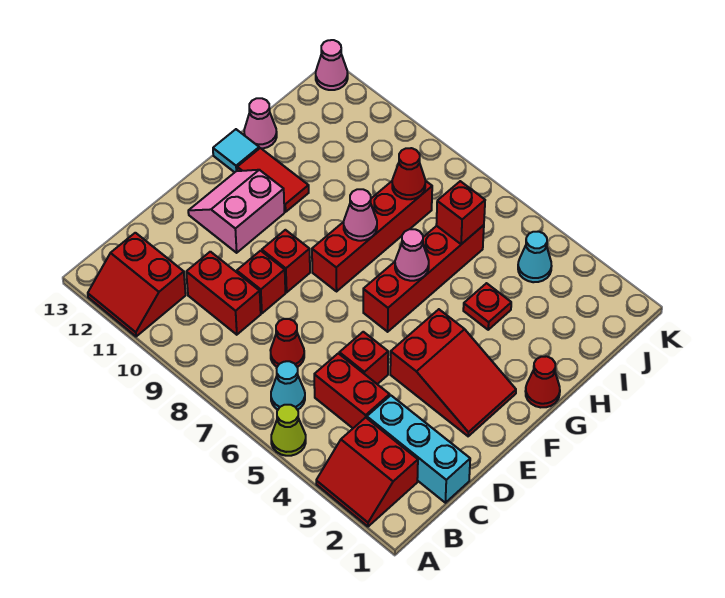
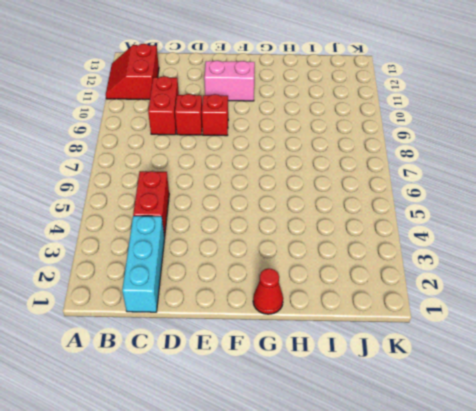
none -> red slope A2:B3 level 1 top B
none -> lime cone A5 level 1
none -> cyan cone B6 level 1

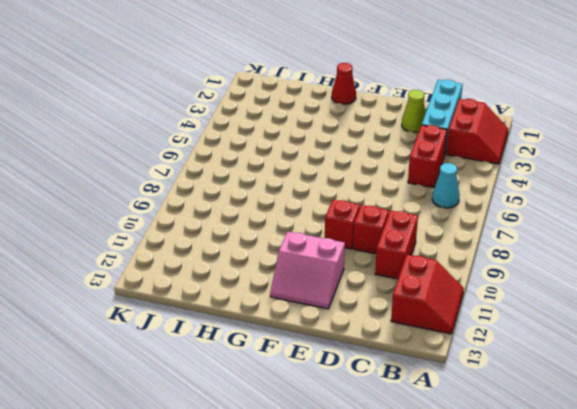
lime cone D2 level 1 -> lime cone A5 level 1
none -> red cone C7 level 1
none -> red brick D5 level 1
none -> red slope E2:F4 level 1 top 4

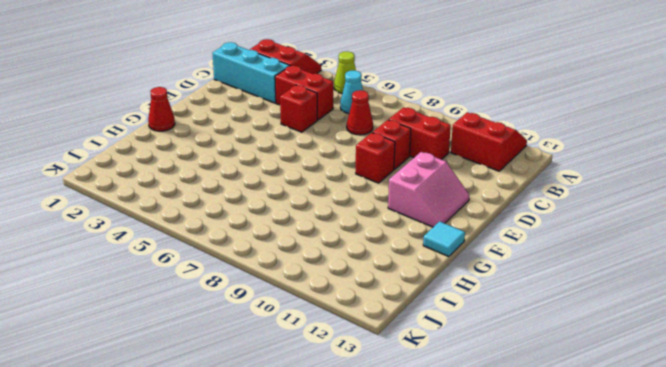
none -> red slope E2:F4 level 1 top 4
none -> red brick F6:I6 level 1
none -> red brick F8:I8 level 1

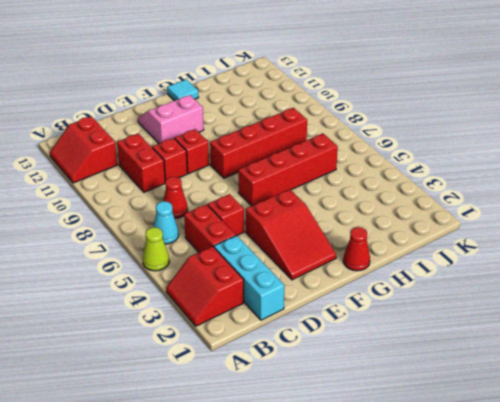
none -> red tile G11:G12 level 1
none -> red plate H4 level 1
none -> pink cone H13 level 1

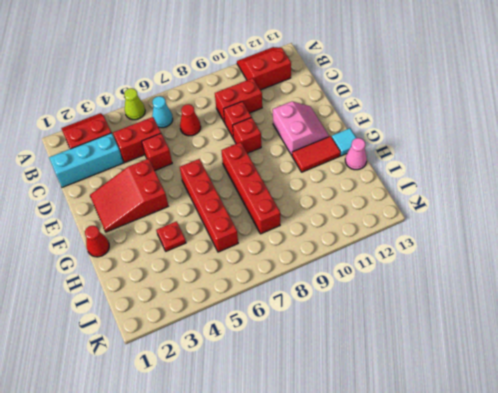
none -> cyan cone J4 level 1
none -> pink cone K13 level 1
none -> pink cone G6 level 2

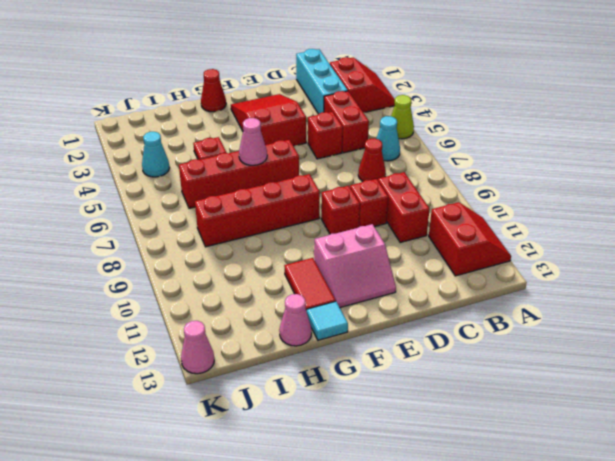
none -> pink cone G8 level 2
none -> red brick I6 level 2
none -> red cone I8 level 2

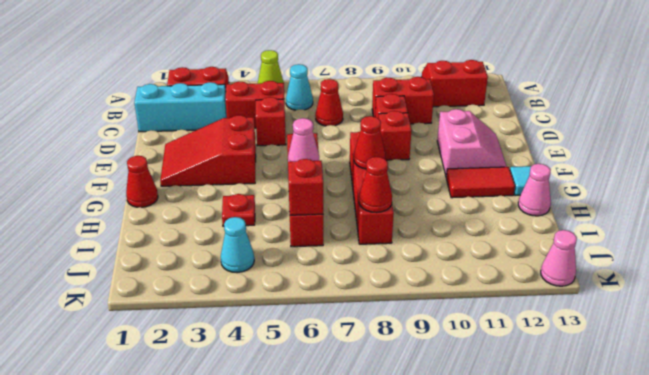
red cone G8 level 2 -> pink cone G8 level 2

